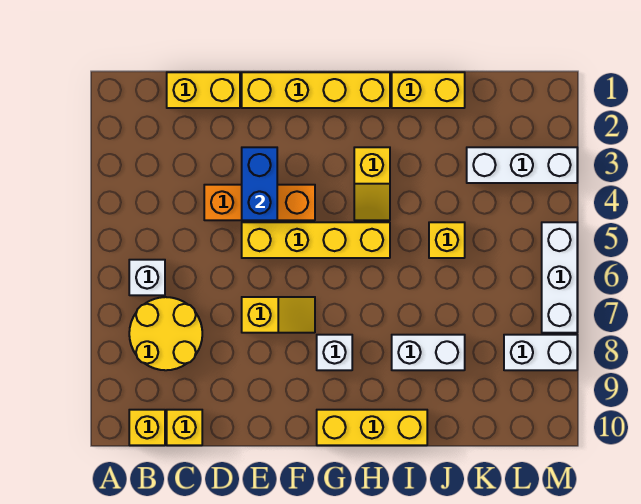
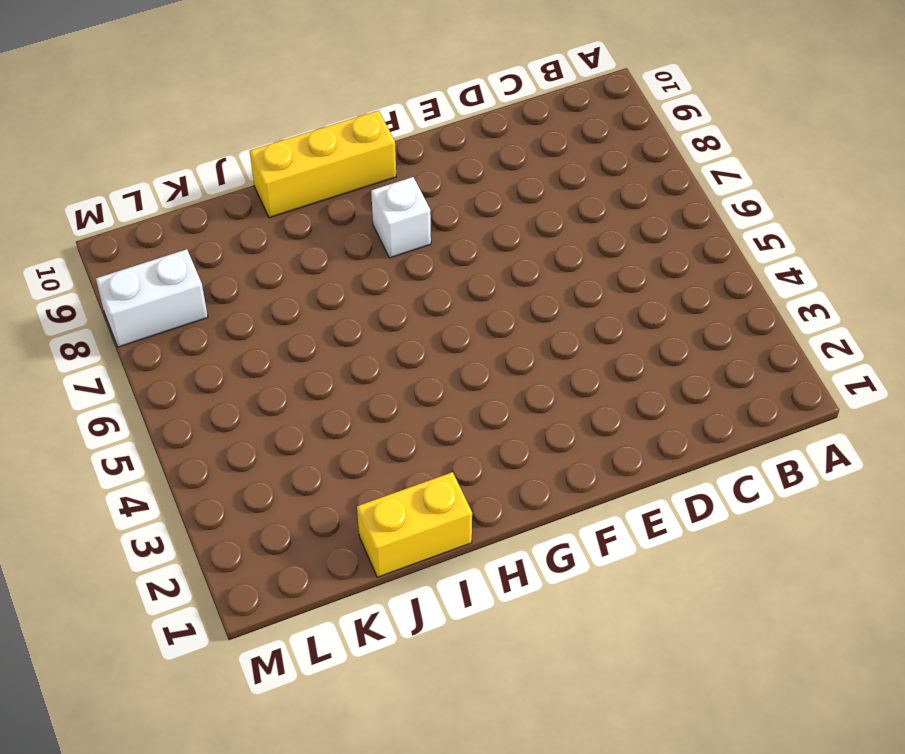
none -> white brick B6 level 1
none -> yellow round brick B7:C8 level 1
none -> yellow brick B10 level 1

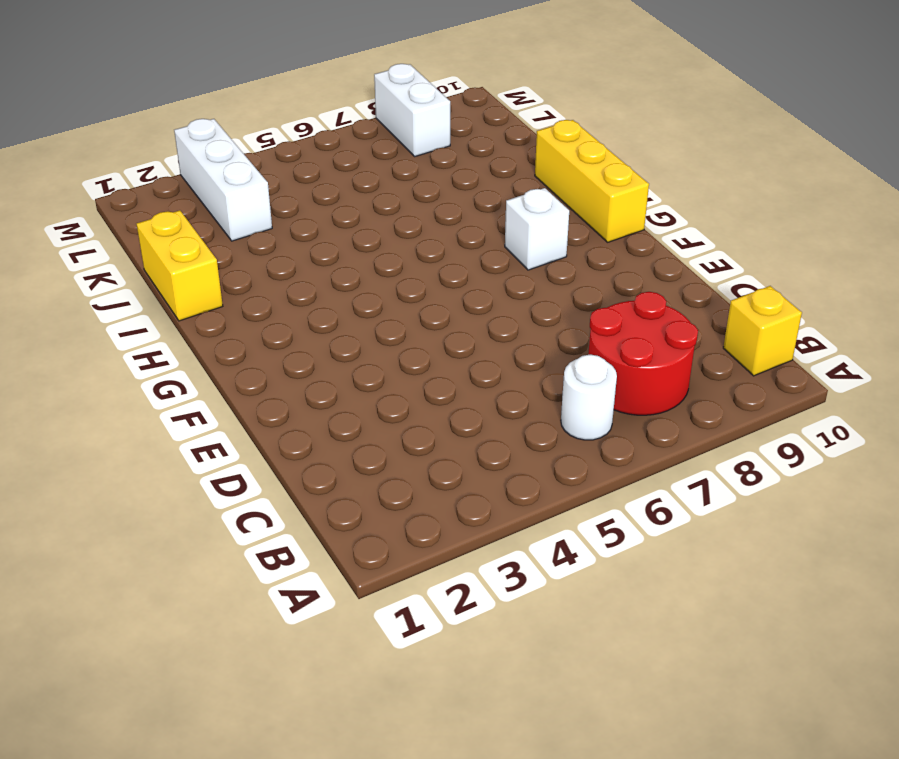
white round brick B6 level 1 -> white brick B6 level 1
red round brick B7:C8 level 1 -> yellow round brick B7:C8 level 1
none -> yellow brick C1:D1 level 1
none -> yellow brick C10 level 1
none -> orange brick D4:F4 level 1

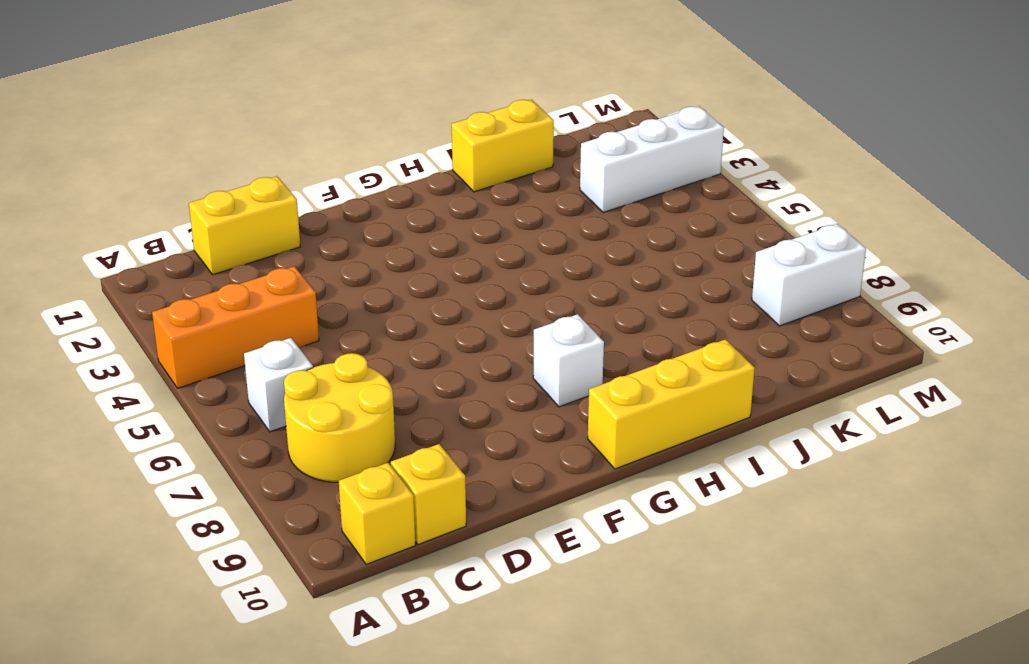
orange brick A4:C4 level 1 -> orange brick D4:F4 level 1
none -> yellow brick E1:H1 level 1
none -> yellow brick E5:H5 level 1
none -> yellow slope E7:F7 level 1 top E

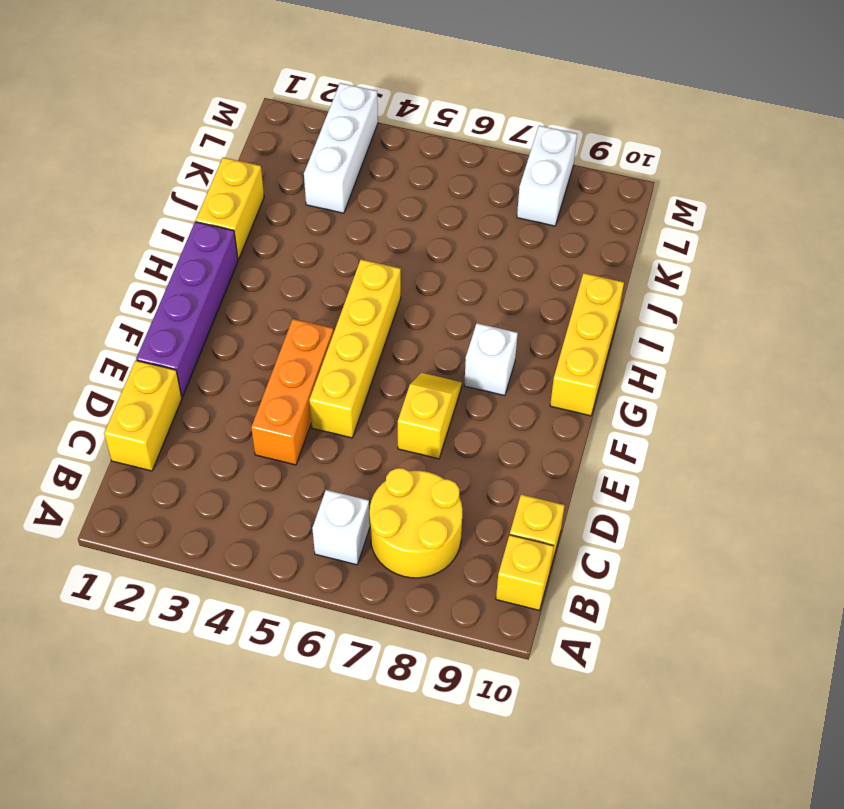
purple brick E1:H1 level 1 -> yellow brick E1:H1 level 1
none -> yellow slope H3:H4 level 1 top 3
none -> white brick I8:J8 level 1
none -> yellow brick J5 level 1

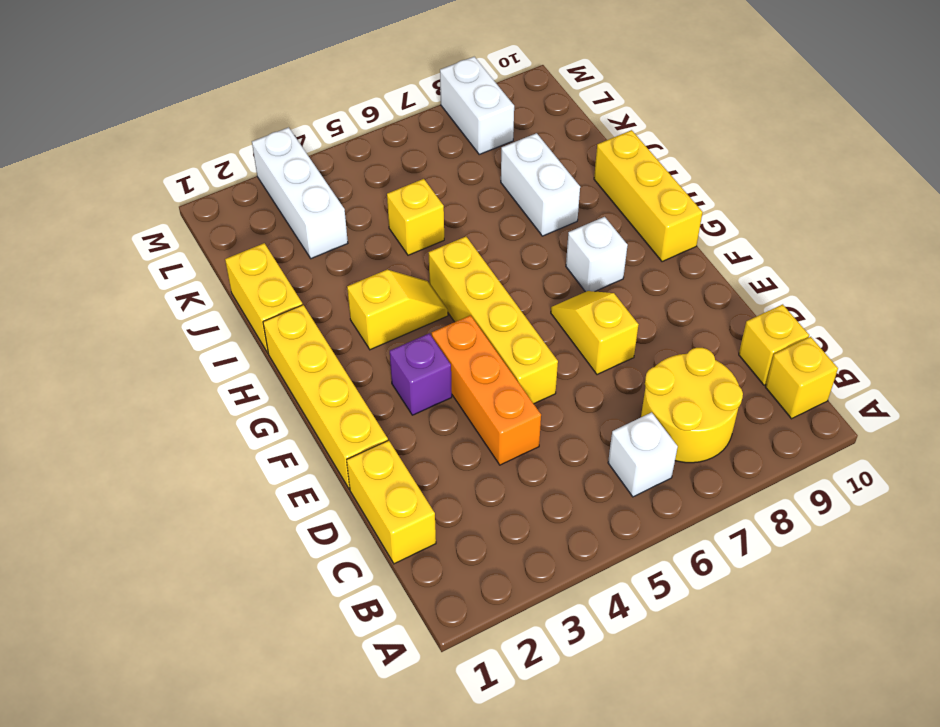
purple brick F3 level 1 -> none
none -> white brick M5:M7 level 1
none -> blue brick E3:E4 level 2

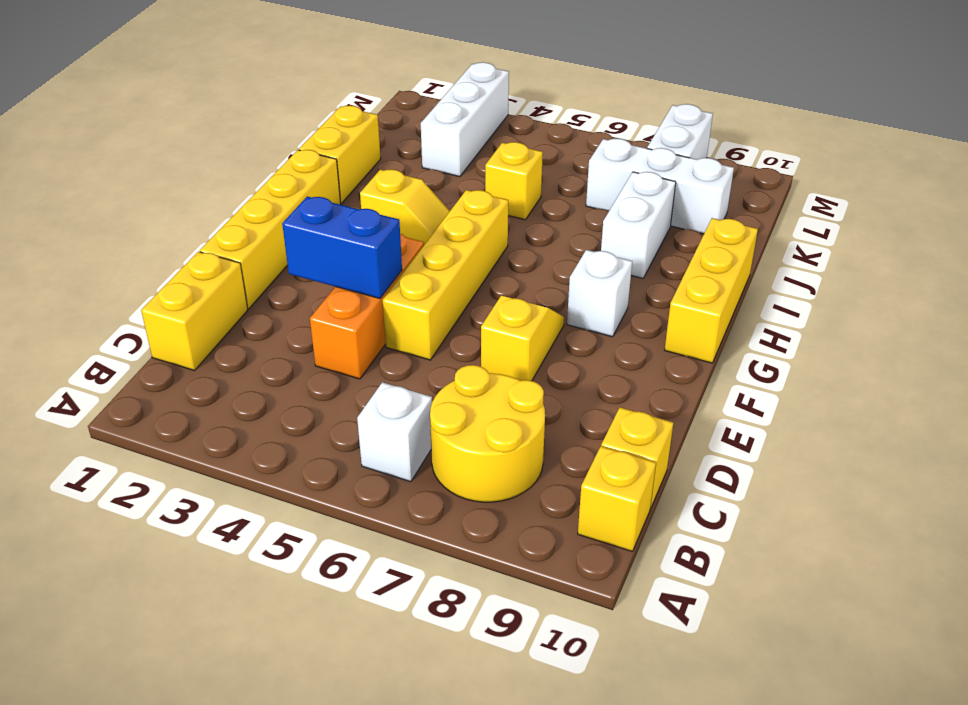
white brick K7:K9 level 1 -> white brick M5:M7 level 1

